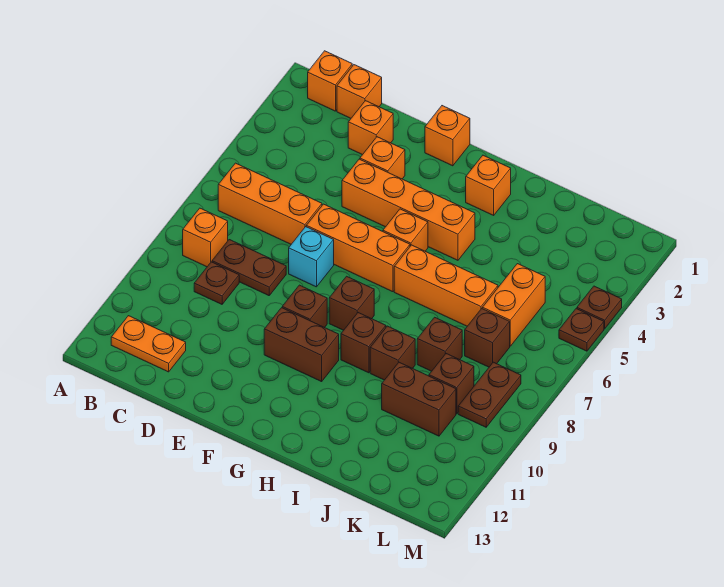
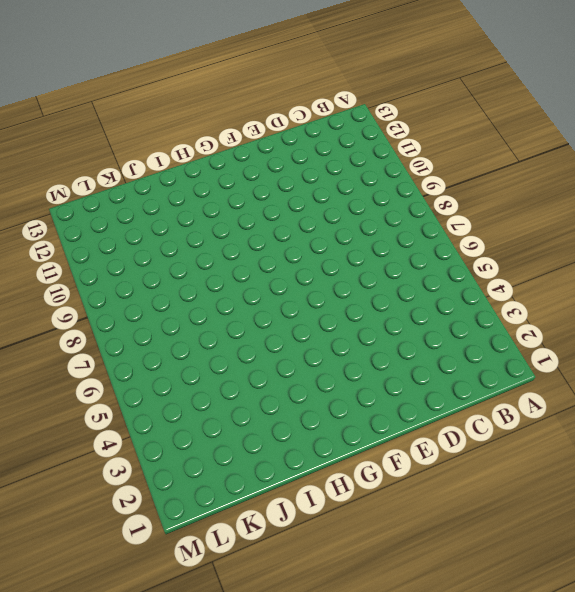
none -> orange brick B1 level 1
none -> orange brick B6:D6 level 1
none -> orange brick B8 level 1

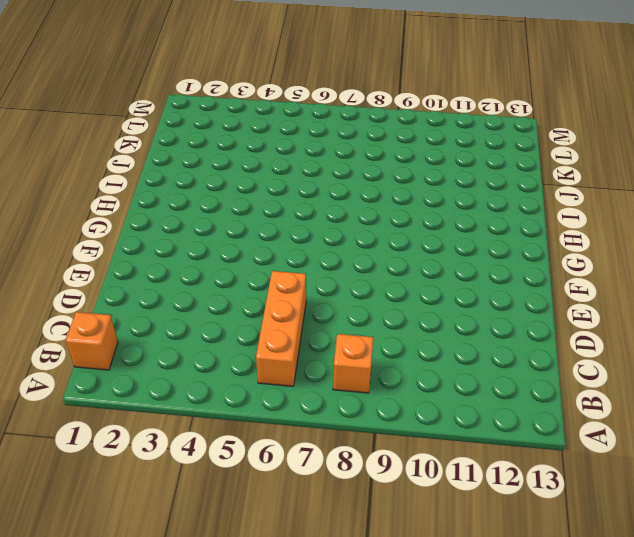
none -> orange plate B12:C12 level 1
none -> orange brick C1 level 1
none -> brown plate C8:D8 level 1

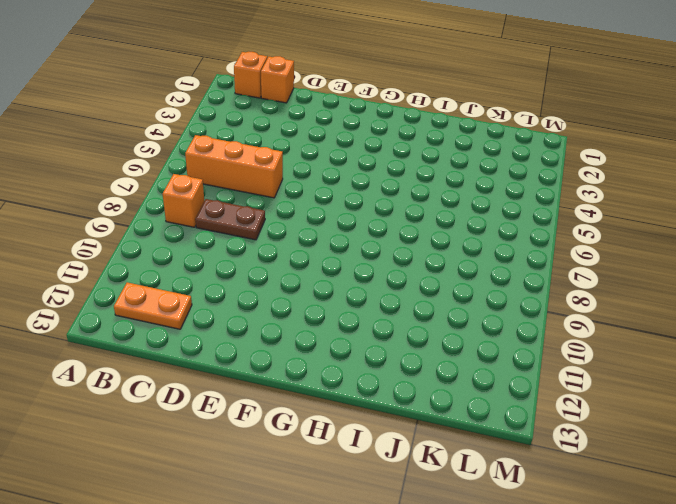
none -> brown plate C9 level 1
none -> orange brick D2 level 1
none -> orange brick E3 level 1

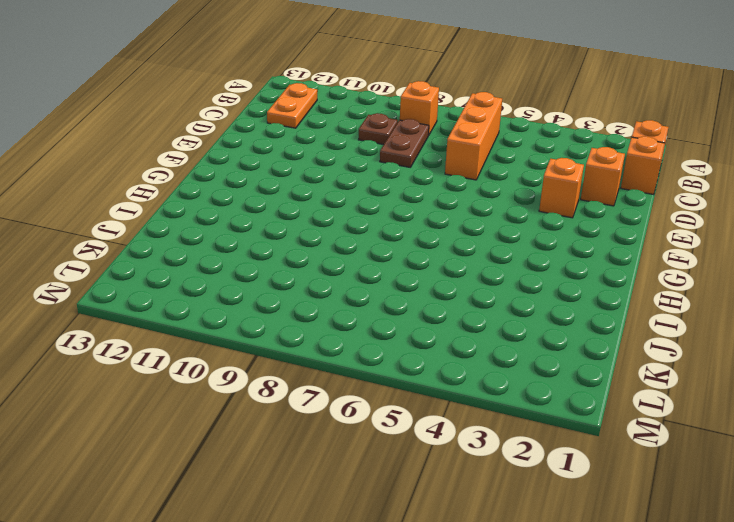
none -> orange brick E4:H4 level 1
none -> orange brick E6:G6 level 1
none -> cyan brick E7 level 1

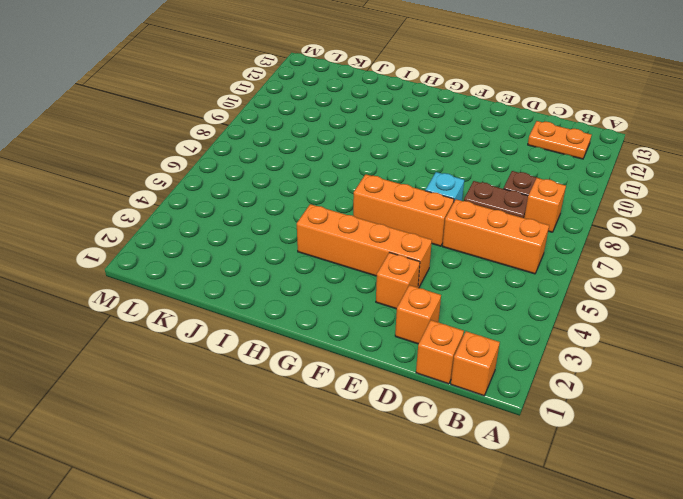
none -> orange brick F1 level 1
none -> brown brick F9 level 1
none -> brown brick F10:G10 level 1

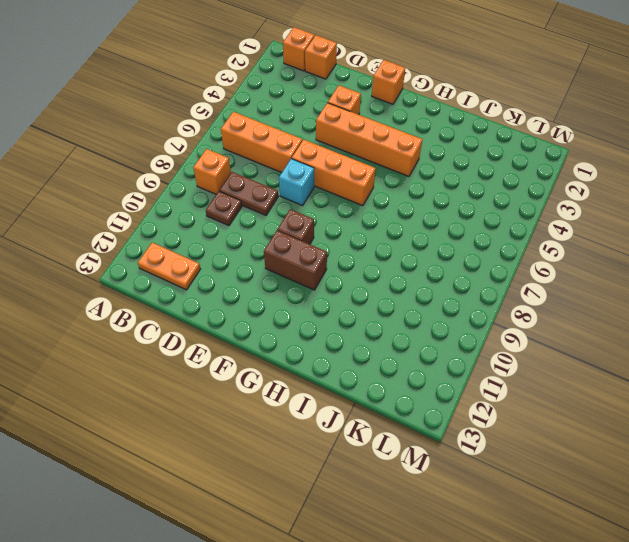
none -> orange brick D2 level 1
none -> orange brick G5 level 1
none -> brown brick G8 level 1

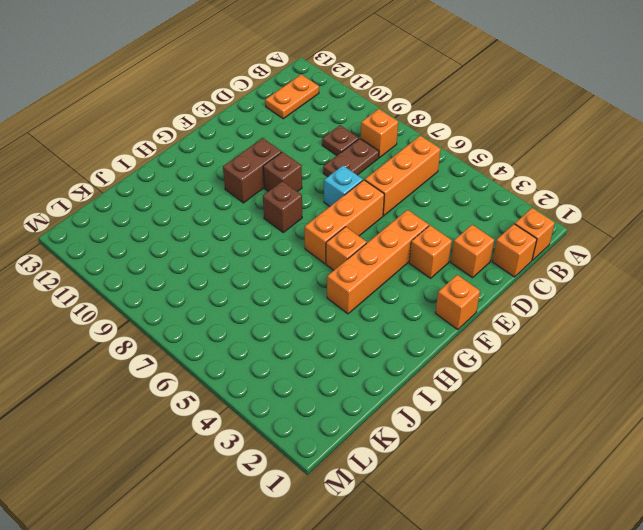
none -> orange brick H2 level 1
none -> orange brick H6:J6 level 1
none -> brown brick H9 level 1

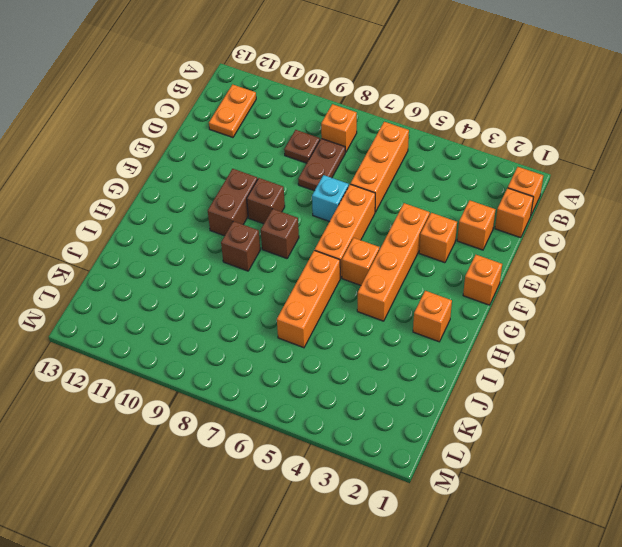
none -> brown brick I9 level 1
none -> brown brick J8 level 1
none -> brown brick J10:K10 level 1

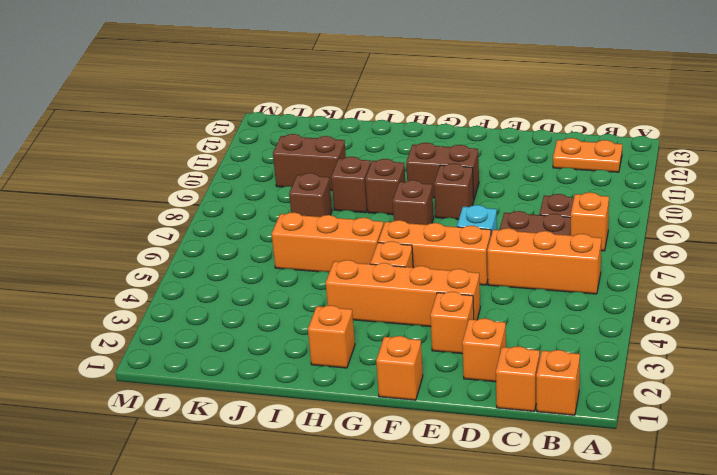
none -> orange brick K5:K6 level 1
none -> brown brick K7 level 1
none -> brown brick K9 level 1

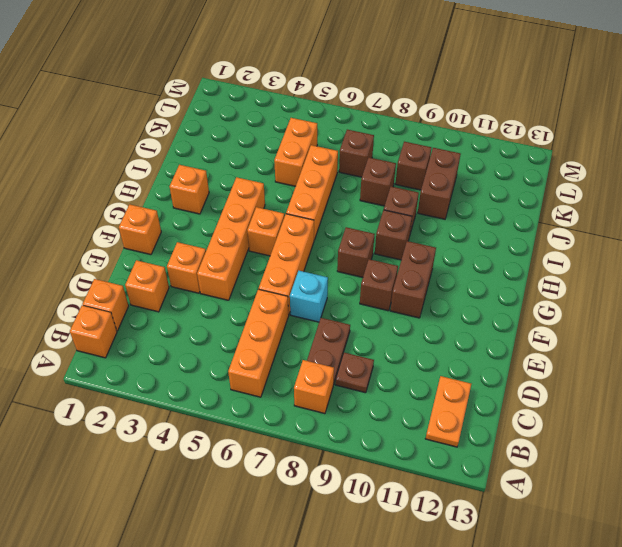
orange brick J5:K5 level 1 -> orange brick K5:K6 level 1
none -> brown plate L8:L9 level 1
none -> brown plate M4 level 1
none -> brown plate M5 level 1

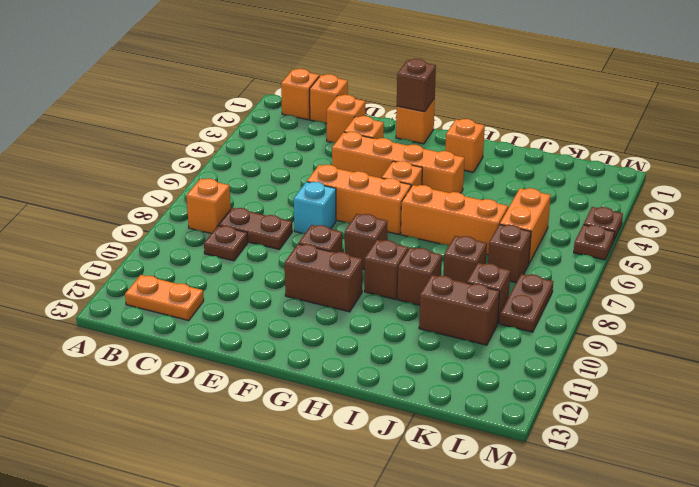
brown brick F1 level 2 -> none
none -> orange brick B6:D6 level 1

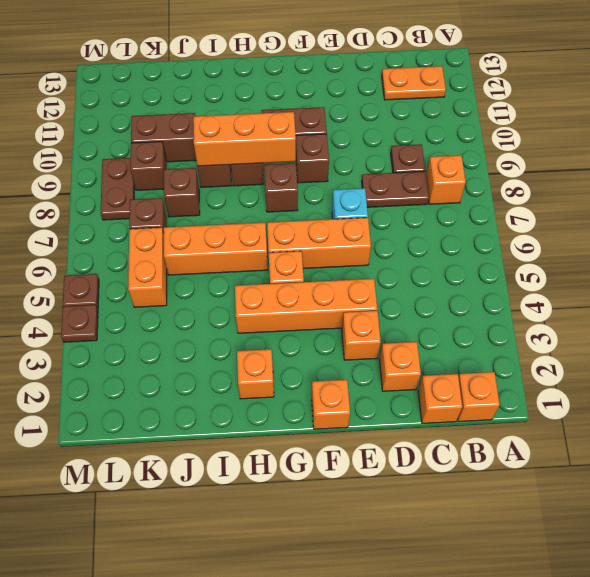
orange brick G9:I9 level 2 -> orange brick B6:D6 level 1

